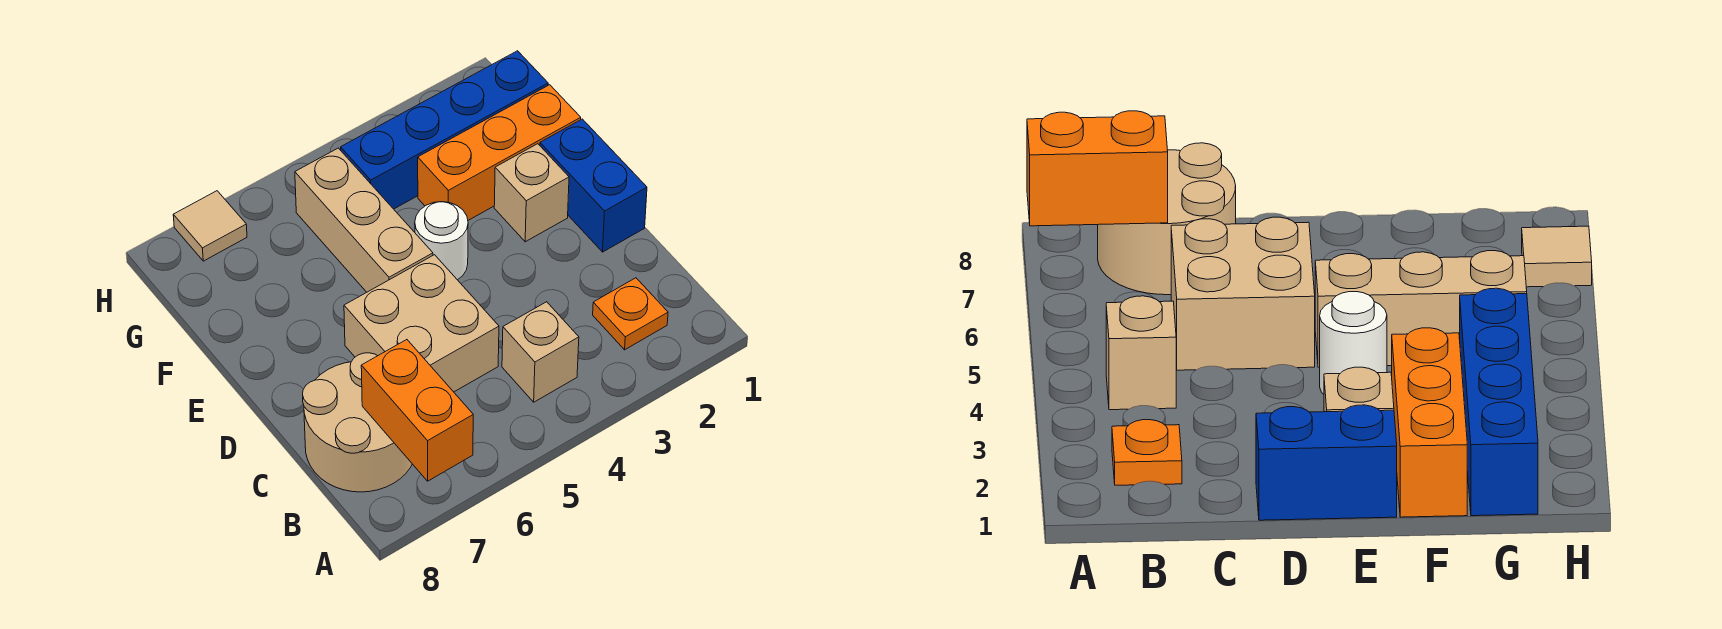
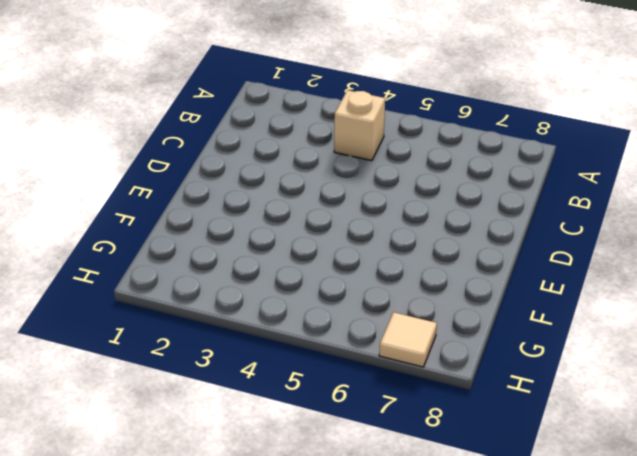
none -> orange plate B2 level 1
none -> tan round brick B7:C8 level 1
none -> tan brick C5:D6 level 1

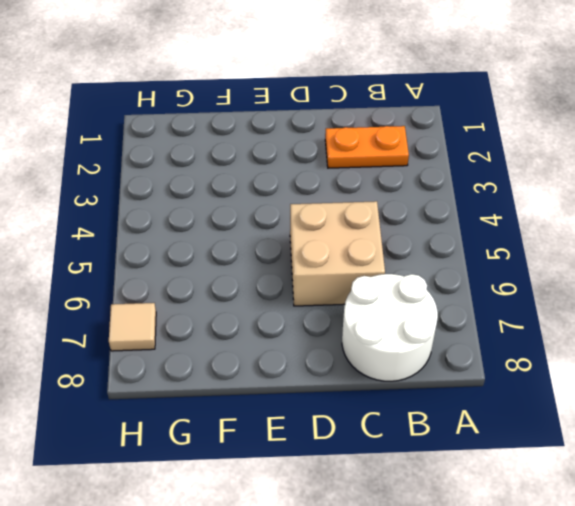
orange plate B2:C2 level 1 -> orange plate B2 level 1
white round brick B7:C8 level 1 -> tan round brick B7:C8 level 1
none -> tan brick B4 level 1
none -> blue brick D1:E1 level 1
none -> tan brick E2 level 1

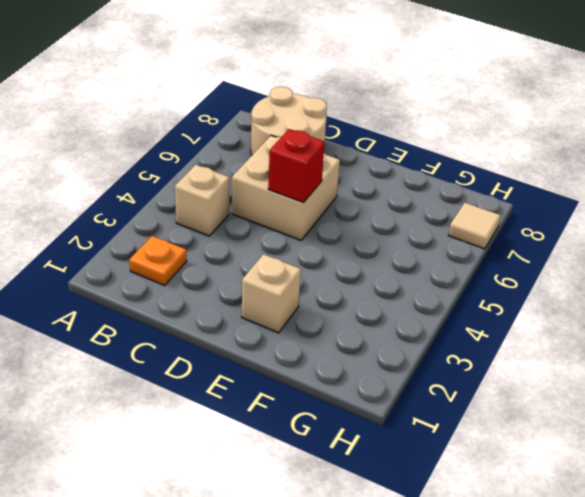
red brick D5 level 2 -> none
none -> blue brick D1:E1 level 1
none -> white round brick E4 level 1
none -> tan brick E5:G5 level 1

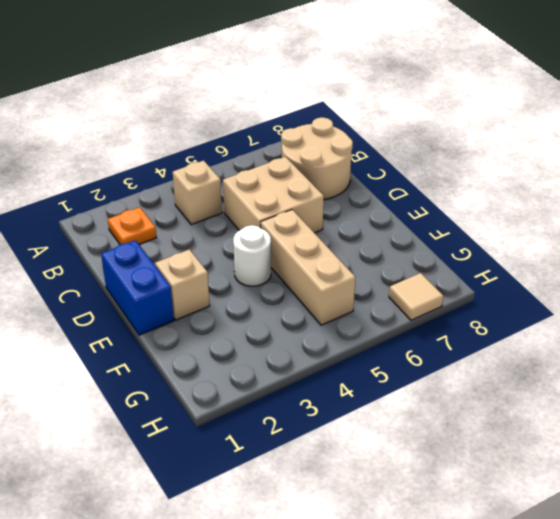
none -> orange brick F1:F3 level 1
none -> blue brick G1:G4 level 1
none -> orange brick A7:B7 level 2

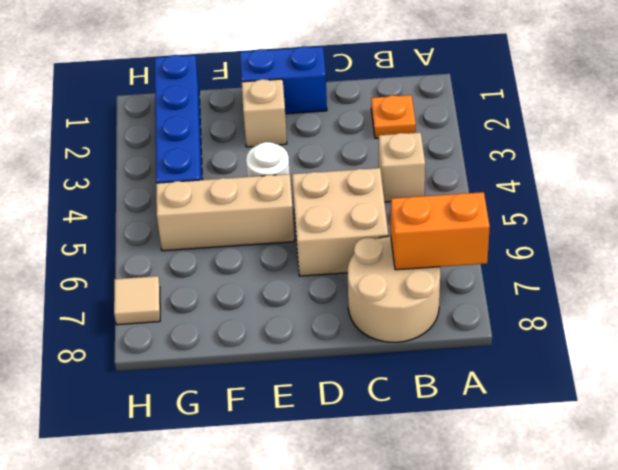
none -> orange brick F1:F3 level 1

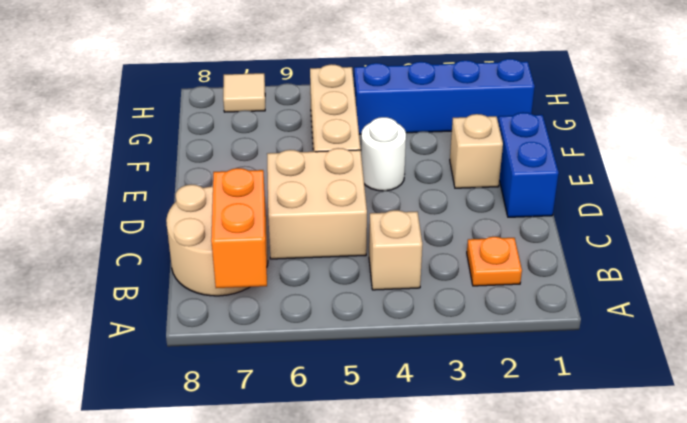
none -> orange brick F1:F3 level 1

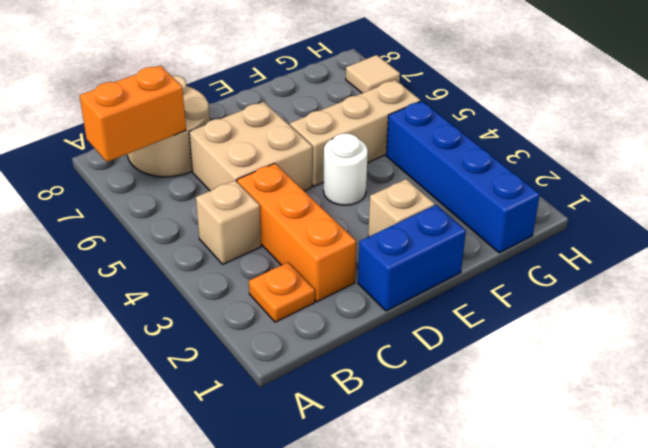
orange brick C2:C4 level 1 -> orange brick F1:F3 level 1

